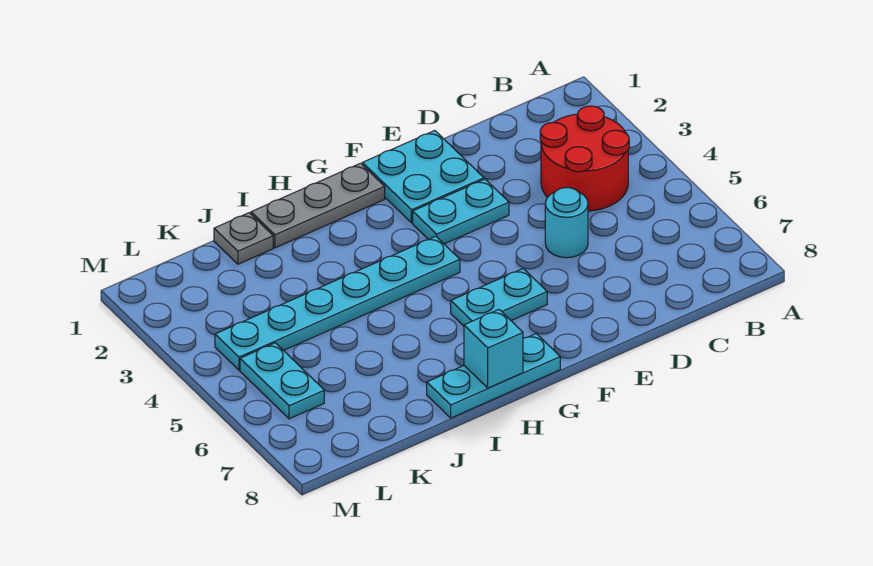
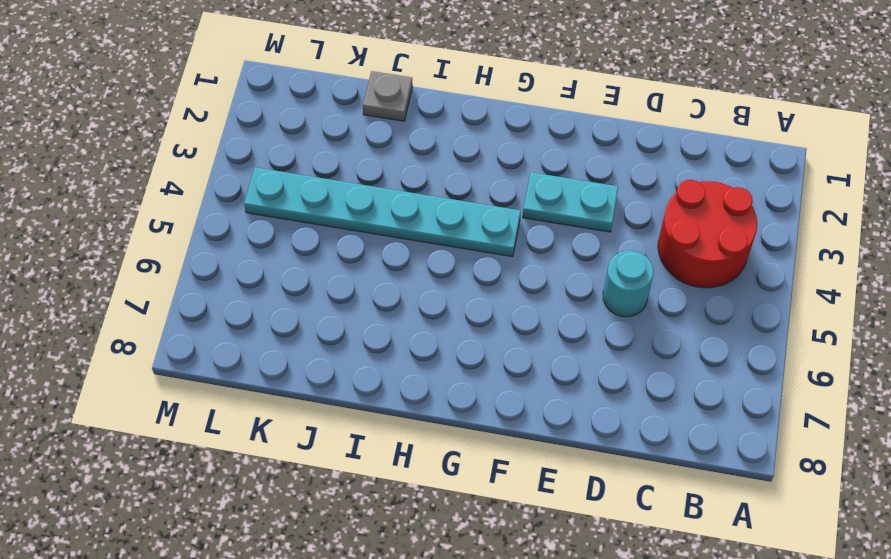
none -> cyan plate E1:F2 level 1
none -> cyan plate F6:G6 level 1

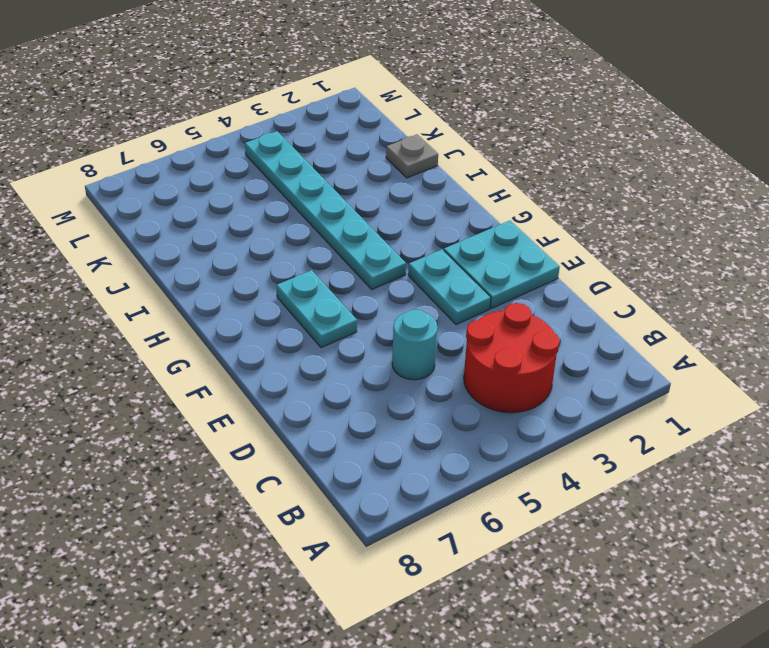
none -> grey plate G1:I1 level 1
none -> cyan plate G8:I8 level 1

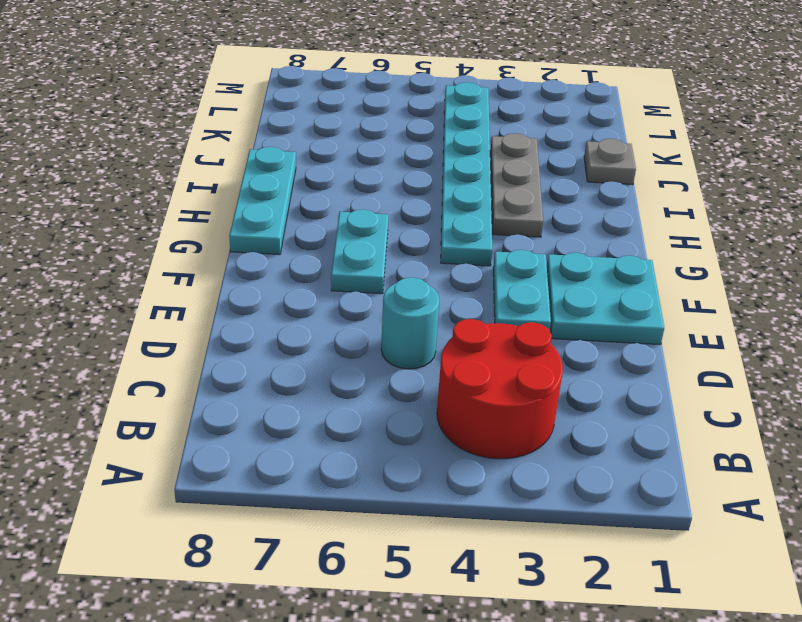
grey plate H3:J3 level 1 -> grey plate G1:I1 level 1
none -> cyan plate L5:L6 level 1
none -> cyan brick H8 level 2

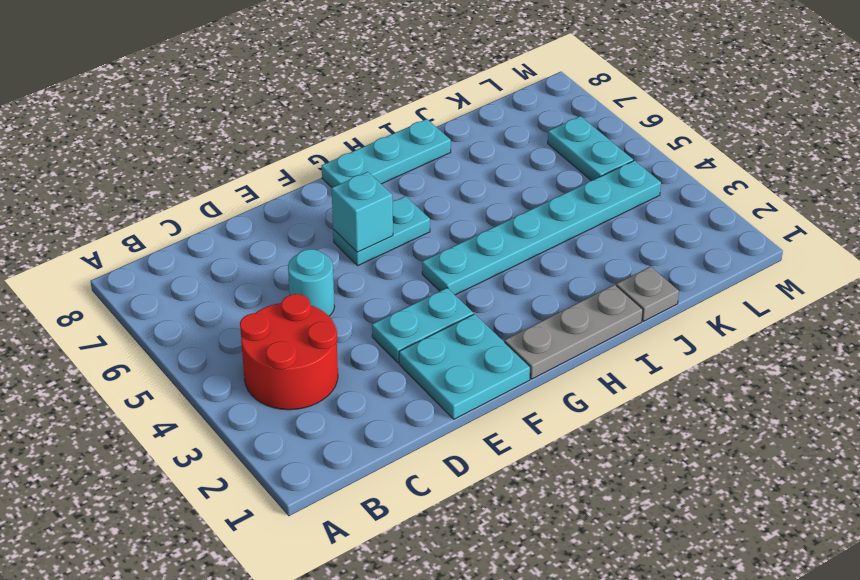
cyan brick F6 level 2 -> cyan brick H8 level 2

